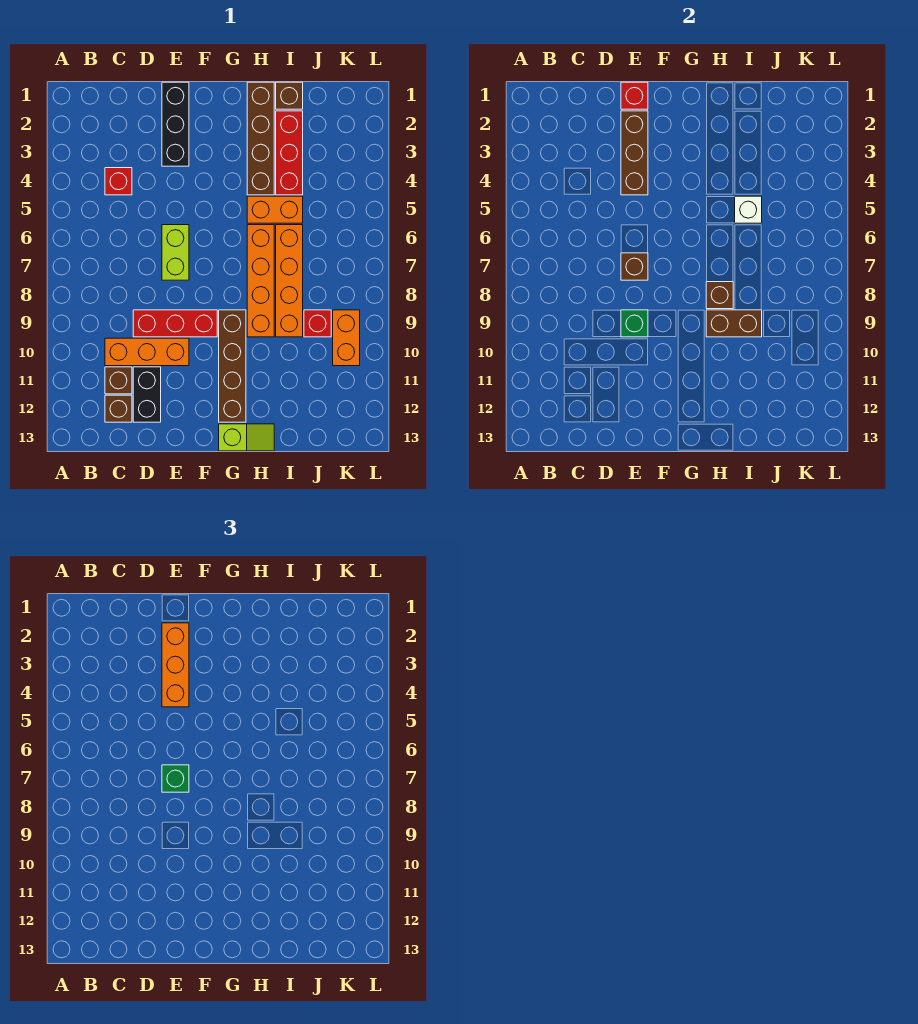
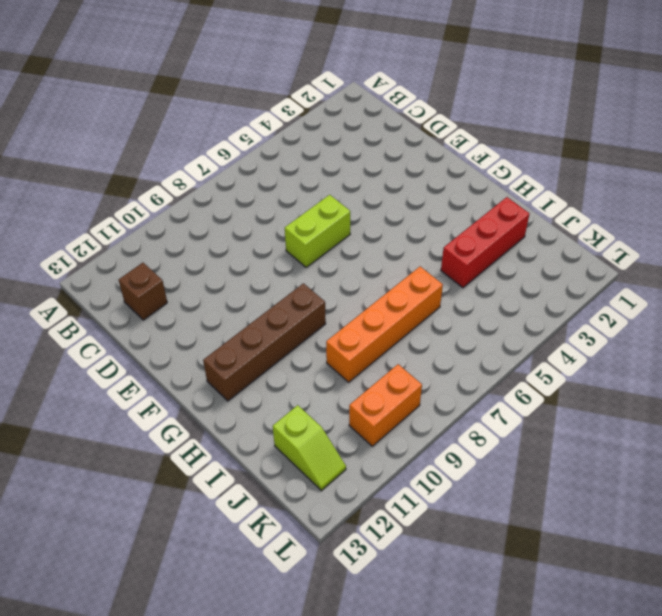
lime slope J12:K12 level 1 top J -> lime slope G13:H13 level 1 top G
none -> red brick C4 level 1
none -> orange brick C10:E10 level 1
none -> brown brick C11 level 1

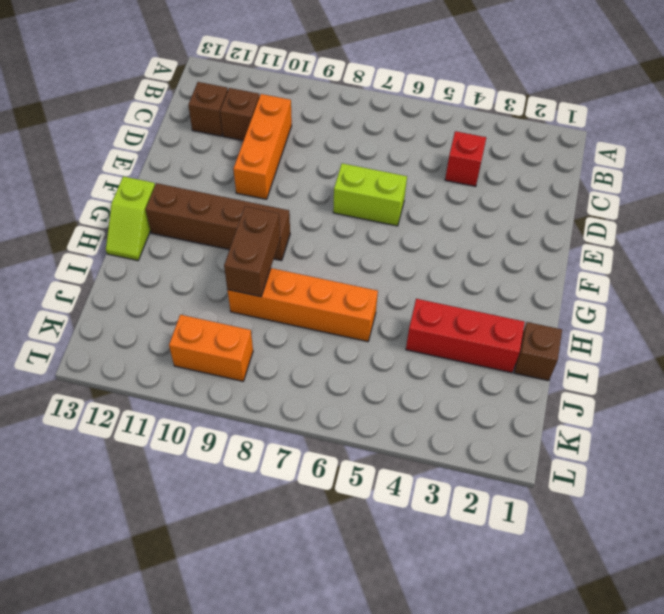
none -> red brick D9:F9 level 1
none -> black brick D11:D12 level 1
none -> black brick E1:E3 level 1

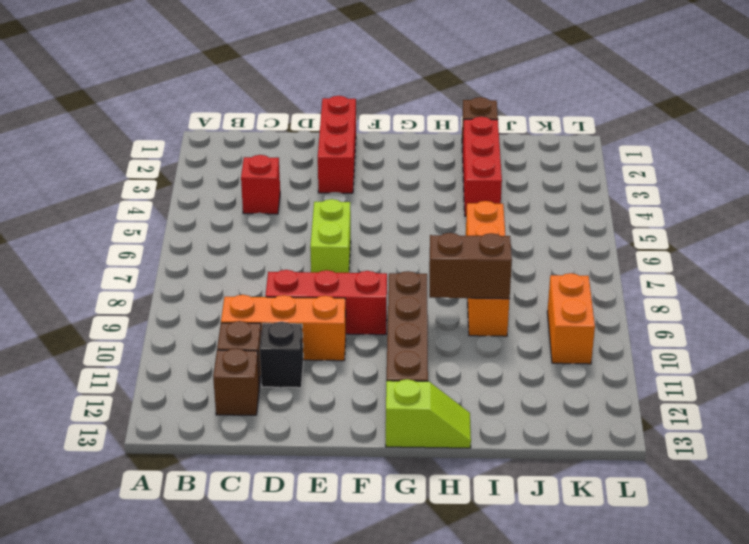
black brick D11 level 1 -> black brick D11:D12 level 1
red brick E1:E3 level 1 -> black brick E1:E3 level 1
none -> brown brick H1:H4 level 1
none -> orange brick H5:I5 level 1
none -> orange brick H6:H9 level 1

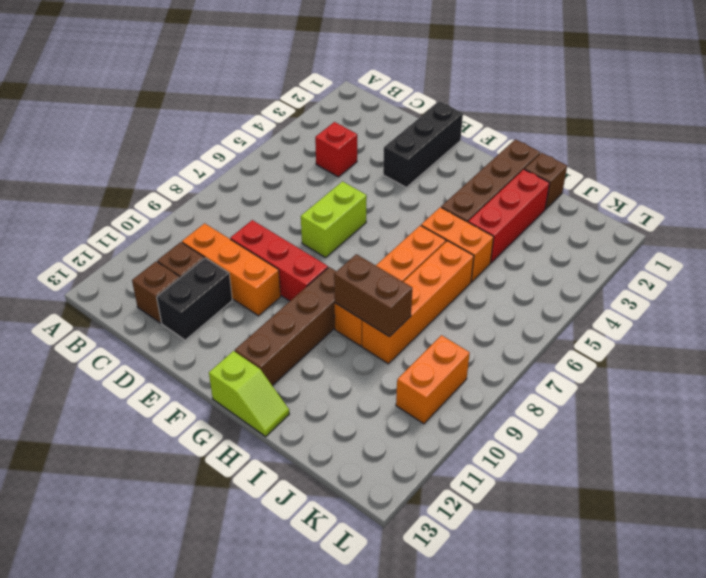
none -> red brick J9 level 1
none -> red brick E1 level 2
none -> brown brick E2:E4 level 2

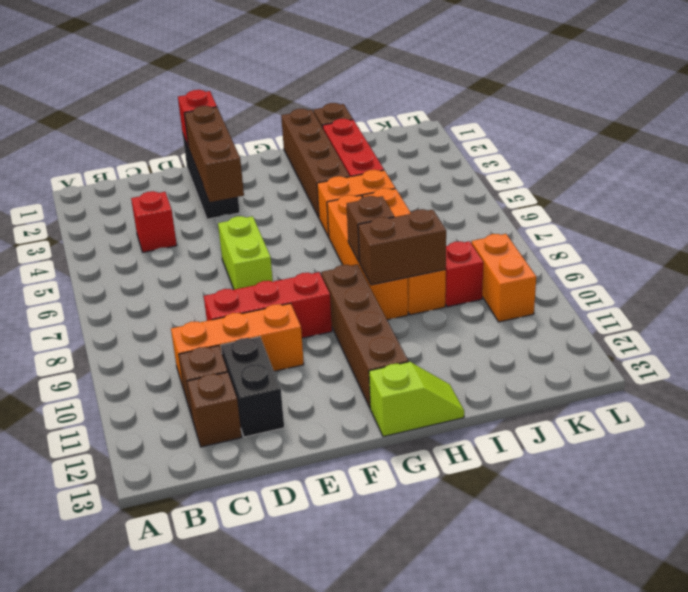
none -> brown brick E7 level 2
none -> green brick E9 level 2
none -> white brick I5 level 2

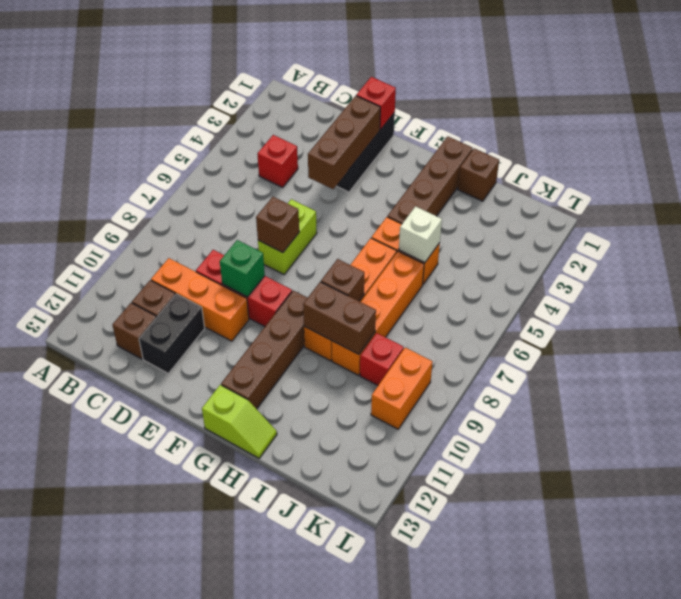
none -> red brick I2:I4 level 1
none -> orange brick E2:E4 level 3
none -> green brick E7 level 3

